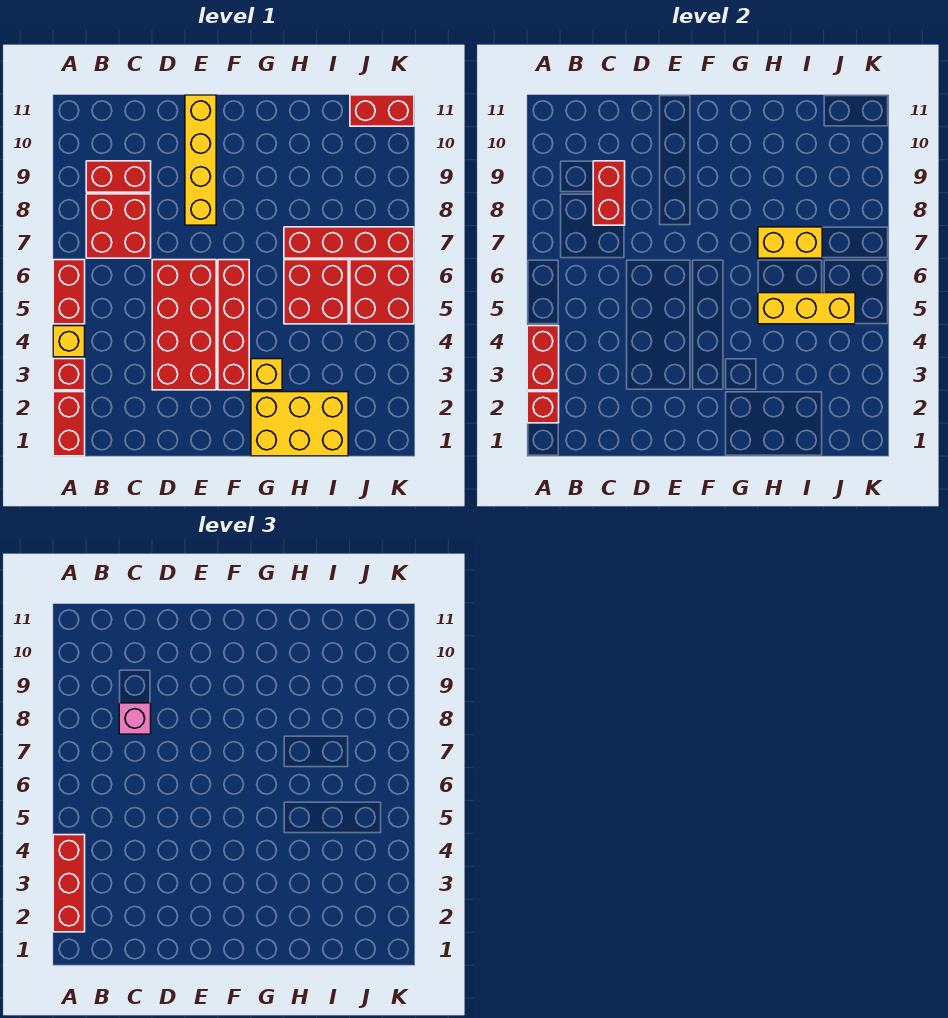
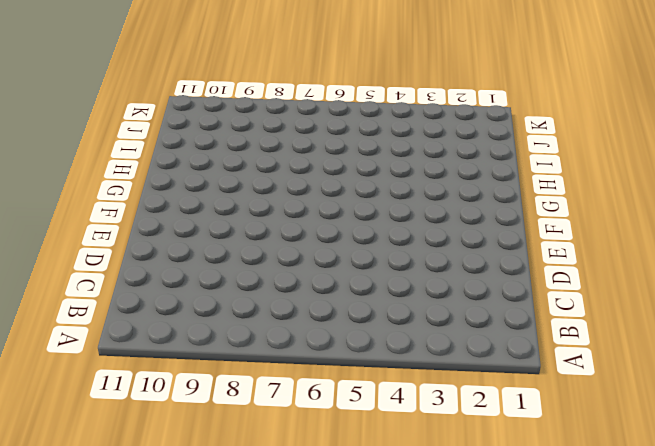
none -> red brick A1:A2 level 1
none -> red brick A3 level 1
none -> yellow brick A4 level 1

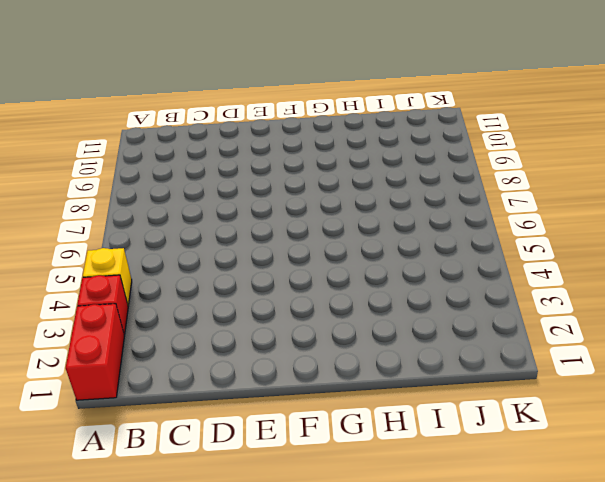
none -> red brick A5:A6 level 1
none -> red brick B7:C8 level 1
none -> red brick B9:C9 level 1

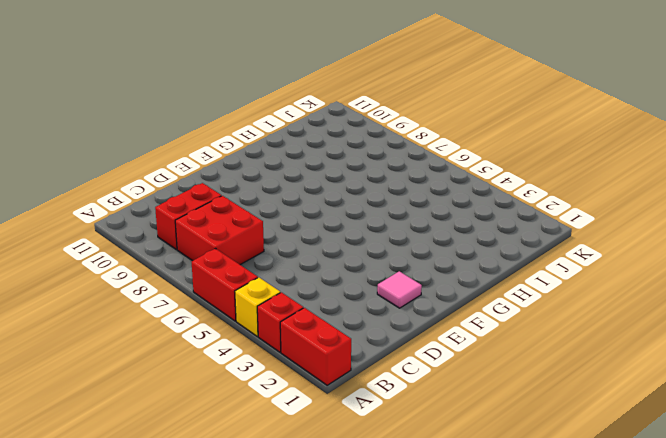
pink tile E2 level 1 -> none
none -> red brick D3:E6 level 1
none -> yellow brick E8:E11 level 1
none -> red brick F3:F6 level 1

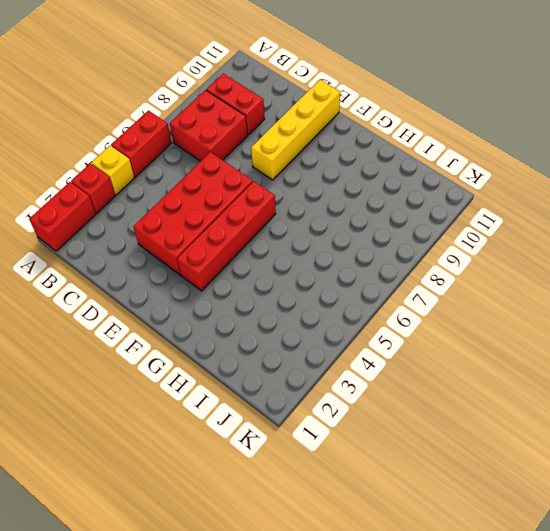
none -> yellow brick G1:I2 level 1
none -> yellow brick G3 level 1
none -> red brick H5:I6 level 1

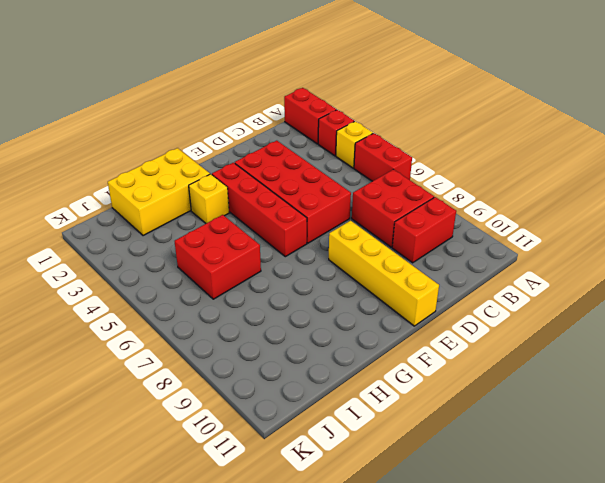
none -> red brick H7:K7 level 1
none -> red brick J5:K6 level 1
none -> red brick J11:K11 level 1

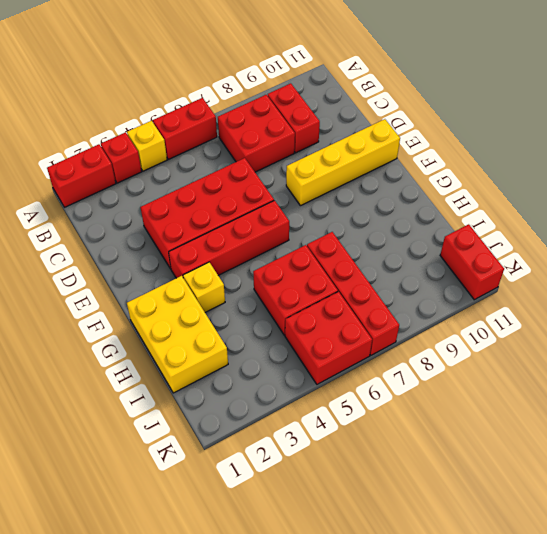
none -> red brick A2 level 2
none -> red brick A3:A4 level 2
none -> red brick C8:C9 level 2

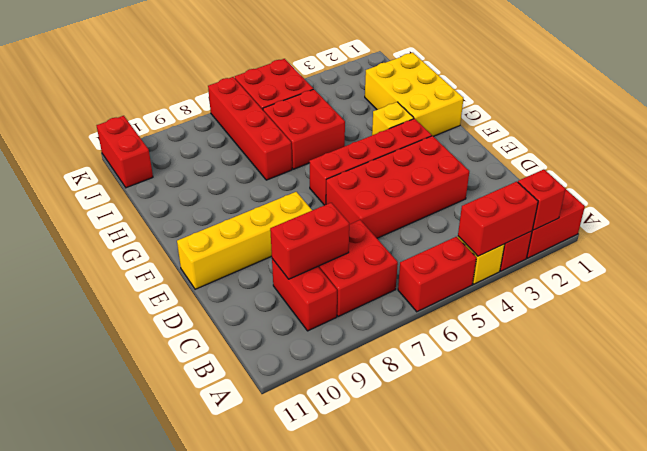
none -> yellow brick H5:J5 level 2
none -> yellow brick H7:I7 level 2
none -> red brick A2:A4 level 3

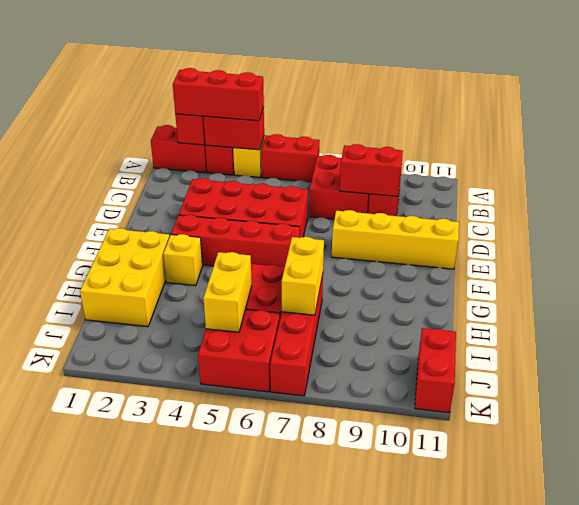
yellow brick I5:J5 level 2 -> yellow brick H5:J5 level 2
none -> pink brick C8 level 3

